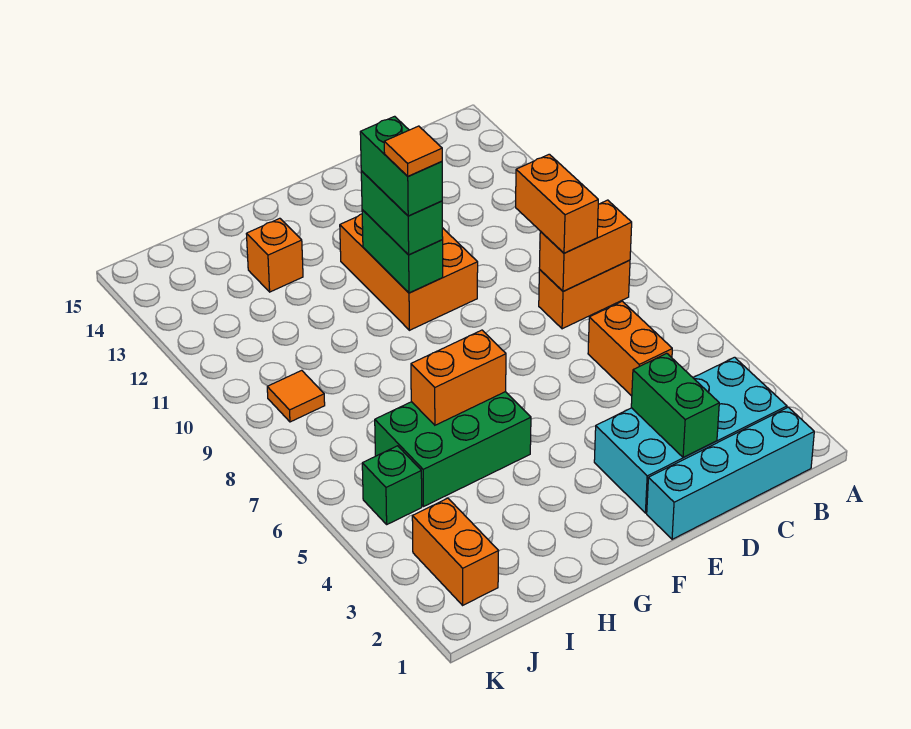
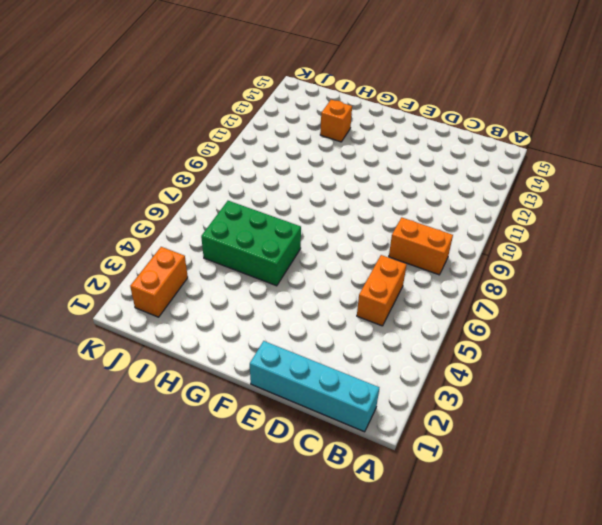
none -> cyan brick B2:E3 level 1
none -> orange brick E10:F12 level 1
none -> green brick J5 level 1

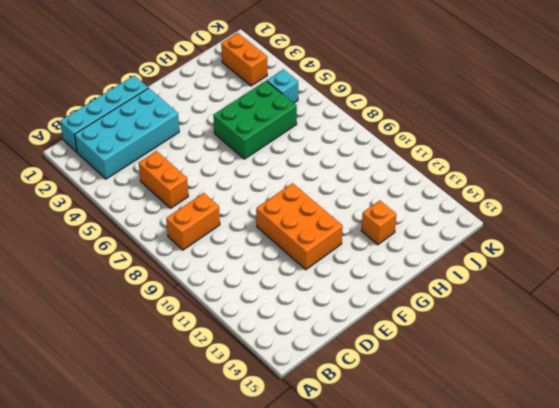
cyan brick J5 level 1 -> green brick J5 level 1
none -> orange tile J9 level 1
none -> orange brick B8:C8 level 2
none -> green brick D2:D3 level 2

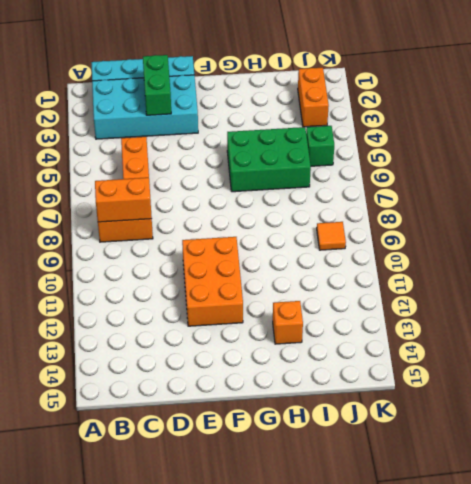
none -> green brick F10:F11 level 2
none -> orange brick G6:H6 level 2
none -> orange brick C8:C9 level 3

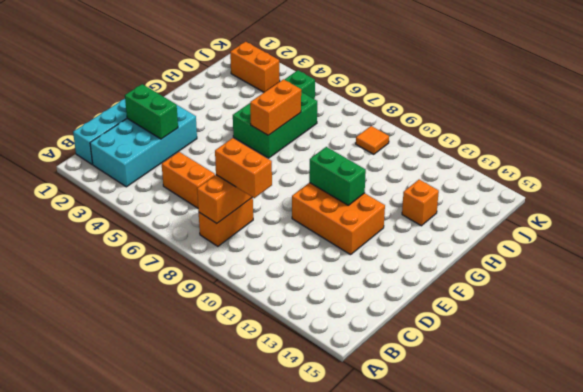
none -> green brick F10:F11 level 3
none -> green brick F10:F11 level 4
none -> orange tile F10 level 5

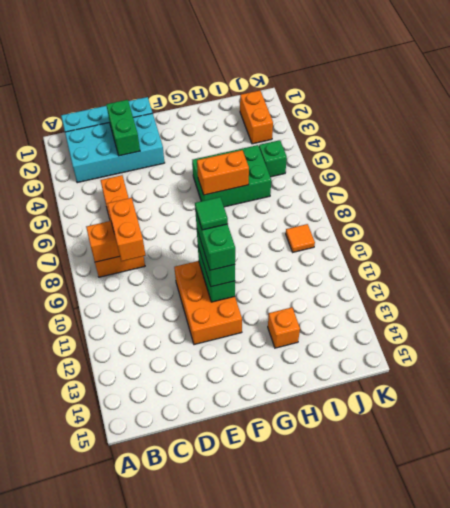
green tile F10 level 5 -> orange tile F10 level 5

